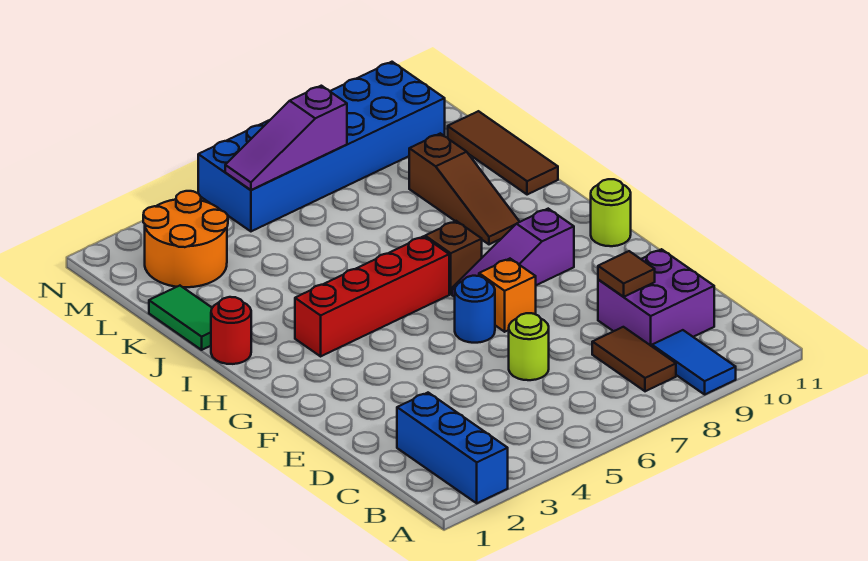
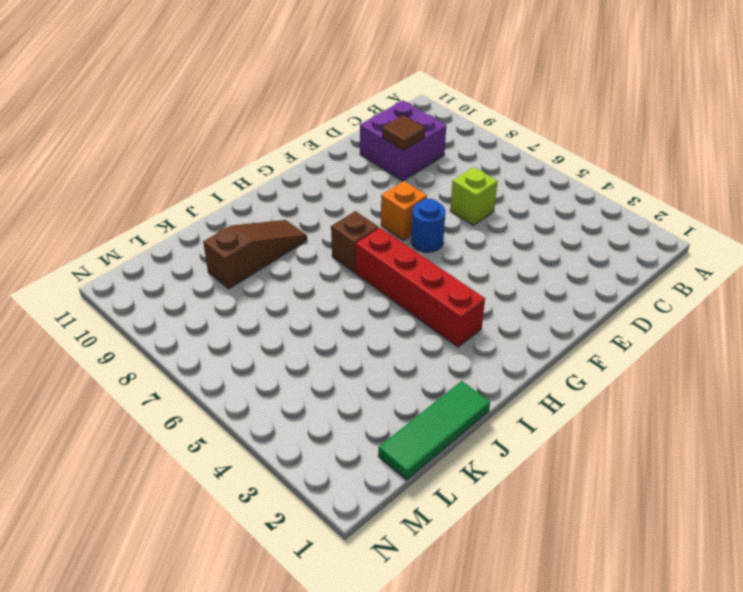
lime brick D6 level 1 -> lime round brick D6 level 1
green tile J1:L1 level 1 -> green tile J1:K1 level 1
none -> blue brick A2:C2 level 1
none -> blue tile A9:B9 level 1
none -> brown tile B8:C8 level 1

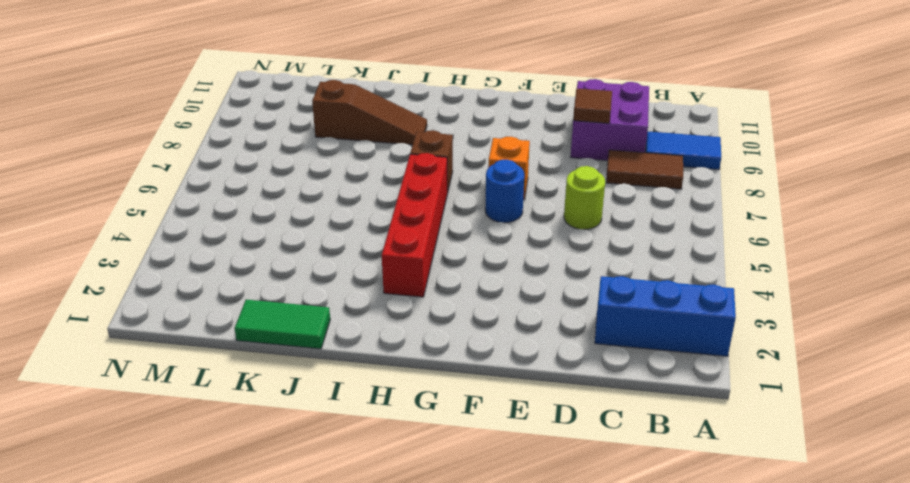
none -> purple slope G7:G9 level 1 top 9
none -> lime round brick G11 level 1
none -> red round brick I1 level 1

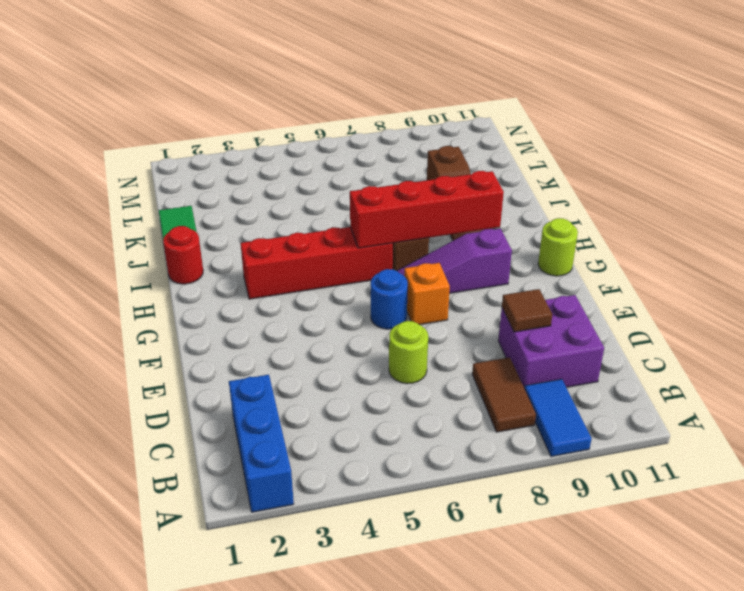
red brick H6:H9 level 2 -> none
none -> brown tile J11:L11 level 1
none -> orange round brick L2:M3 level 1
none -> blue brick M5:N10 level 1

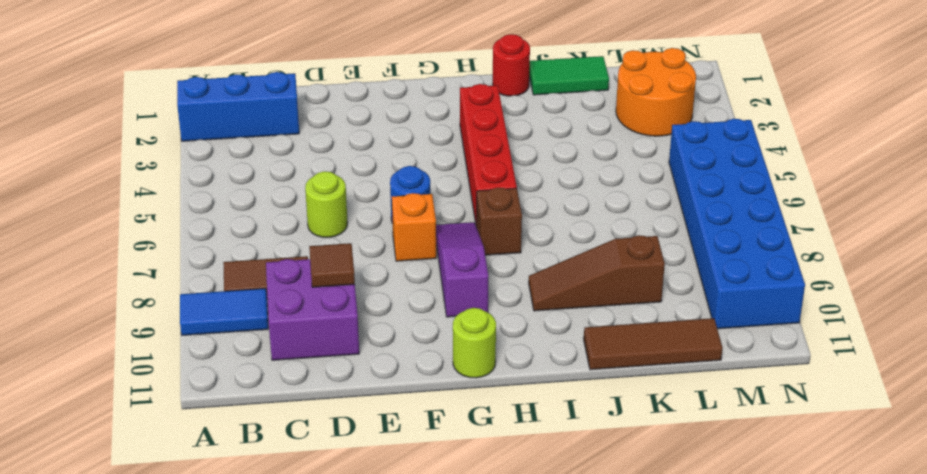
none -> purple slope M5:M7 level 2 top 7

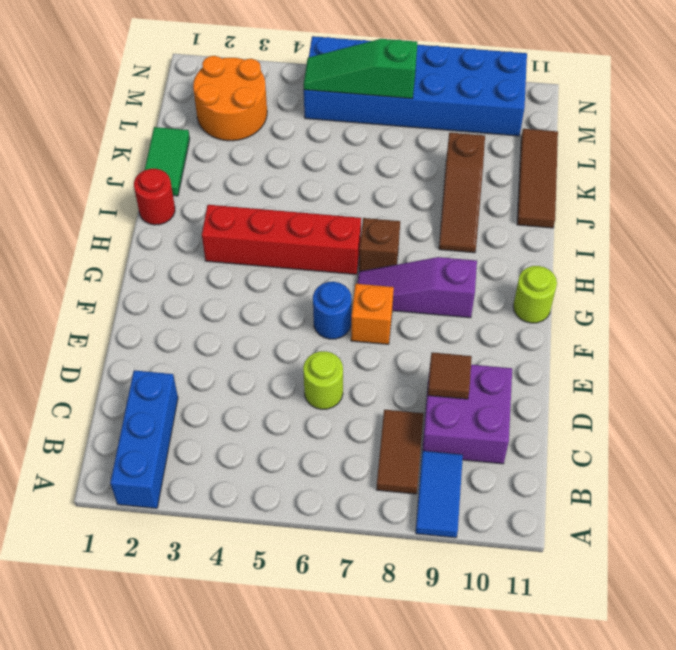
green slope M5:M7 level 2 top 7 -> purple slope M5:M7 level 2 top 7

